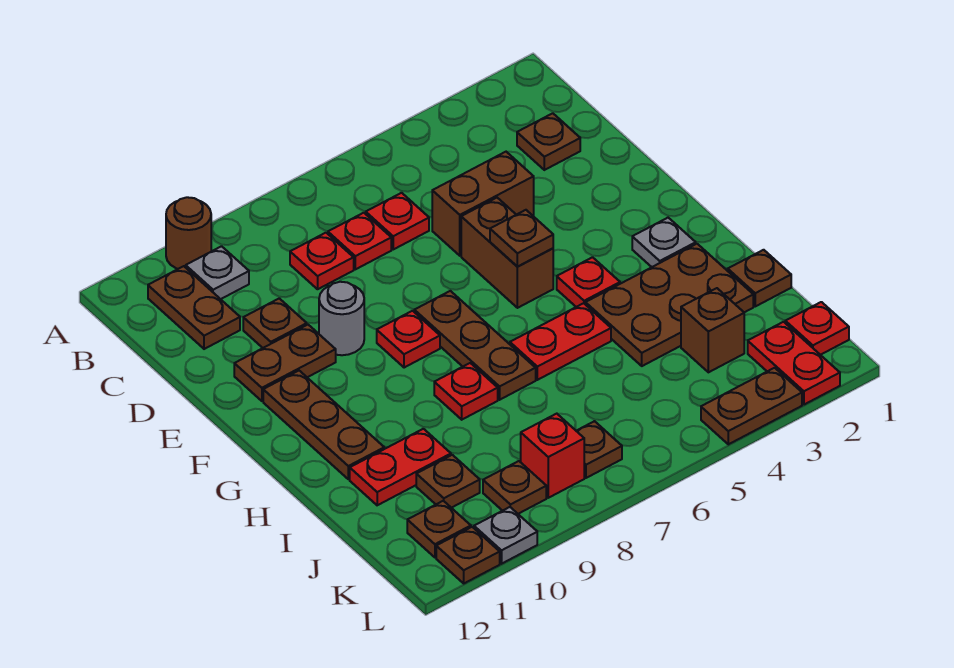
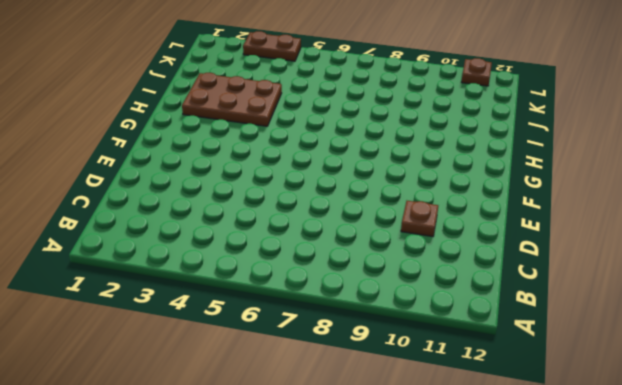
none -> brown round brick A10 level 1
none -> grey plate B10 level 1
none -> brown plate B11:C11 level 1
none -> brown plate C2 level 1

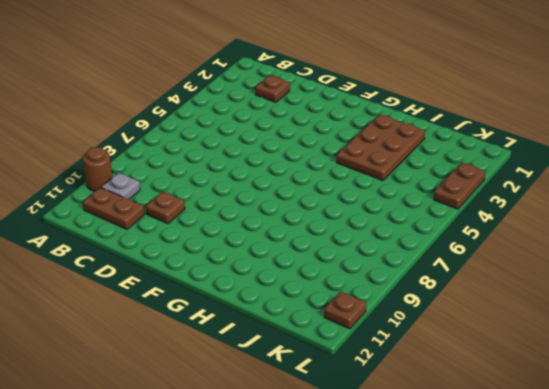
none -> red plate C6 level 1
none -> red plate C7 level 1
none -> red plate C8 level 1
none -> brown brick D4:D5 level 1

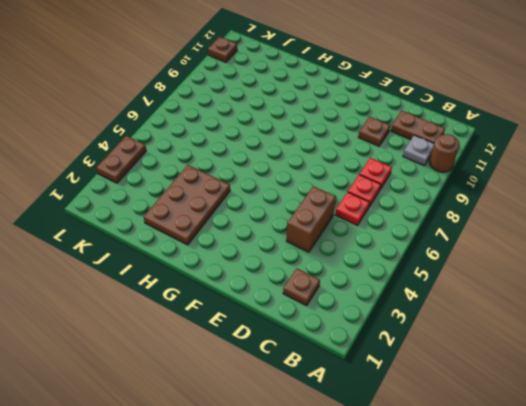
none -> brown brick E5:F5 level 1
none -> grey round brick E9 level 1
none -> brown plate E10:E11 level 1
none -> brown plate F7:H7 level 1

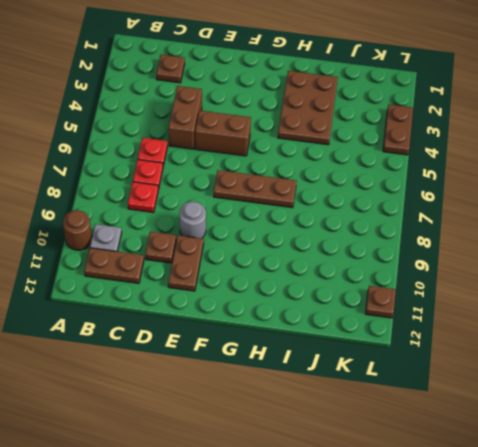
none -> red plate F8 level 1
none -> brown plate F11:H11 level 1
none -> grey plate G2 level 1
none -> red plate G4 level 1

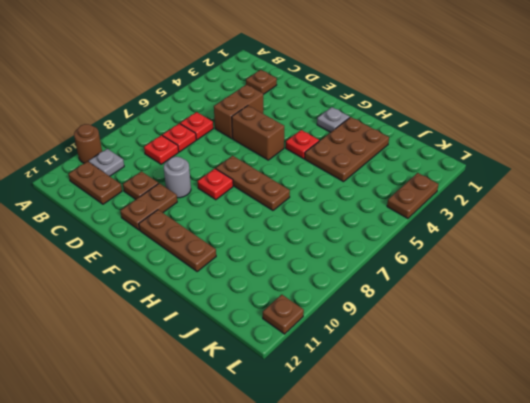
none -> red plate H5:H6 level 1
none -> red plate H8 level 1
none -> brown plate I1 level 1
none -> red plate I10:I11 level 1

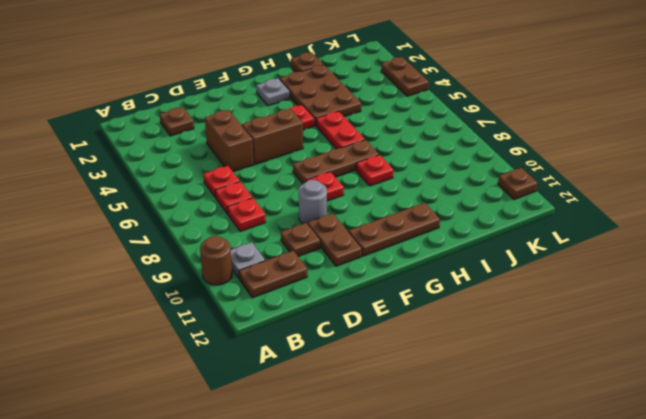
none -> red plate I10:I11 level 1
none -> brown brick J3 level 1
none -> brown plate J10 level 1
none -> red plate K1 level 1

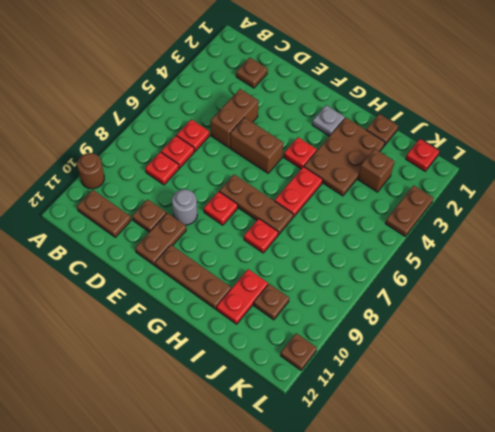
none -> grey plate B10 level 1
none -> red plate K2:L2 level 1
none -> brown plate K7 level 1
none -> red brick K8 level 1

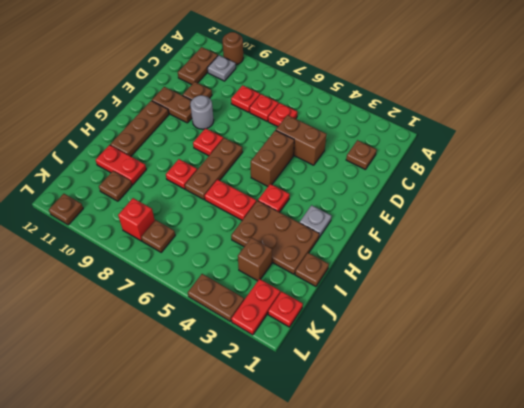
none -> brown plate K9 level 1
none -> brown plate K11 level 1
none -> grey plate L10 level 1
none -> brown plate F5 level 2

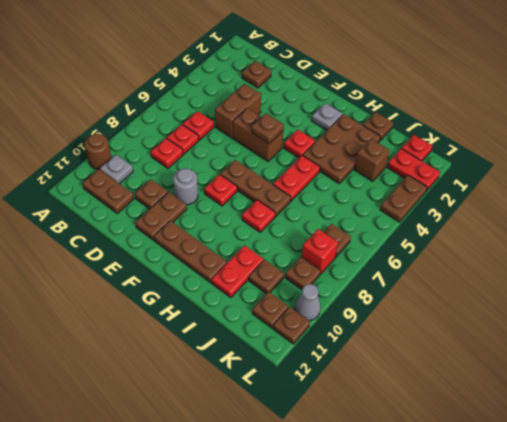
grey cone L10 level 1 -> grey plate L10 level 1

